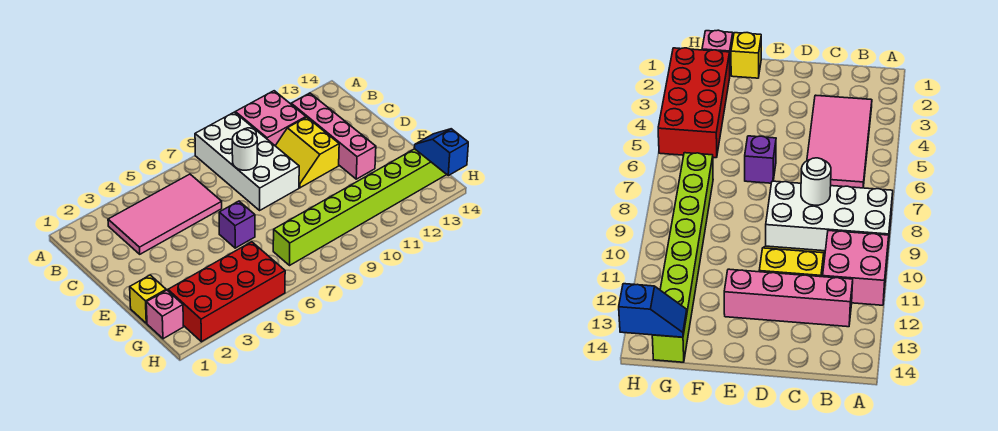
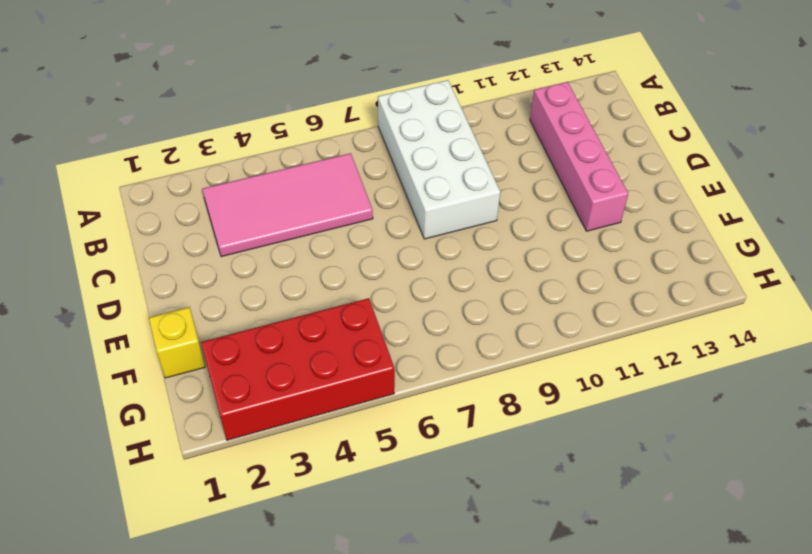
none -> pink brick A10:B11 level 1
none -> yellow slope C10:D11 level 1 top 11
none -> purple brick E6 level 1

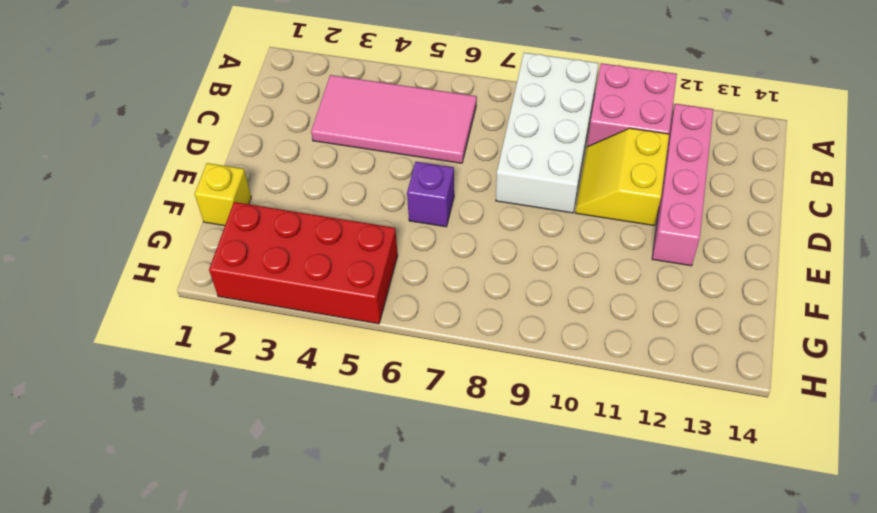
none -> pink brick G1 level 1
none -> lime brick G7:G14 level 1
none -> white round brick C8 level 2

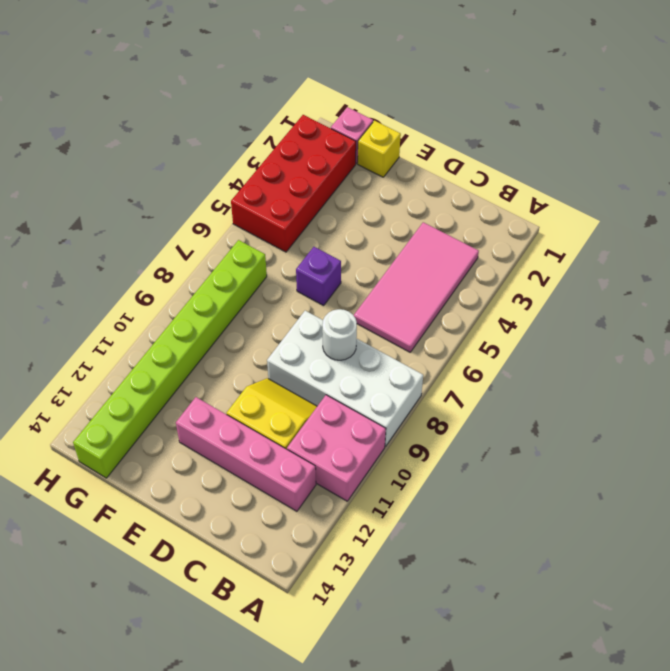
none -> blue slope G14:H14 level 2 top H

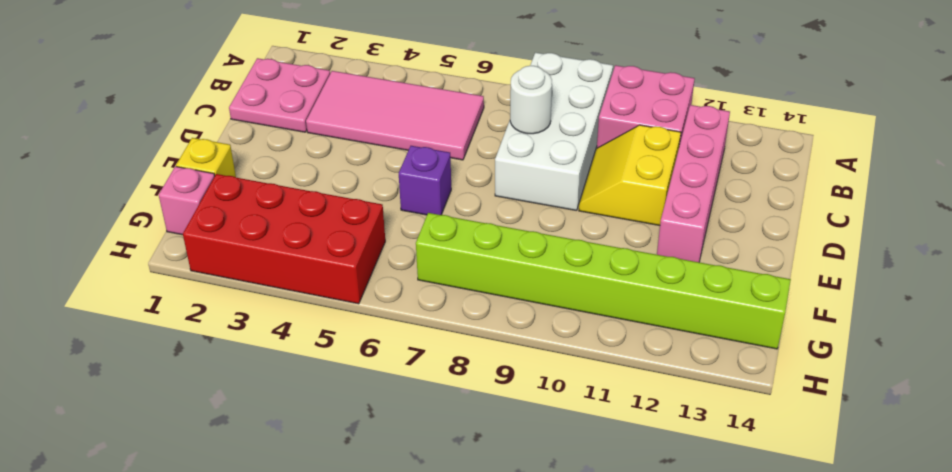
pink plate B1:C2 level 1 -> none
none -> blue slope G14:H14 level 2 top H

